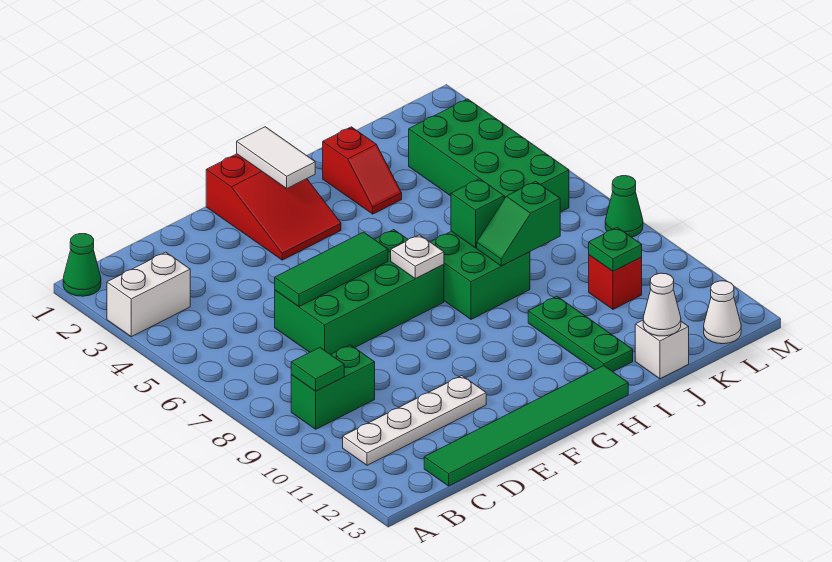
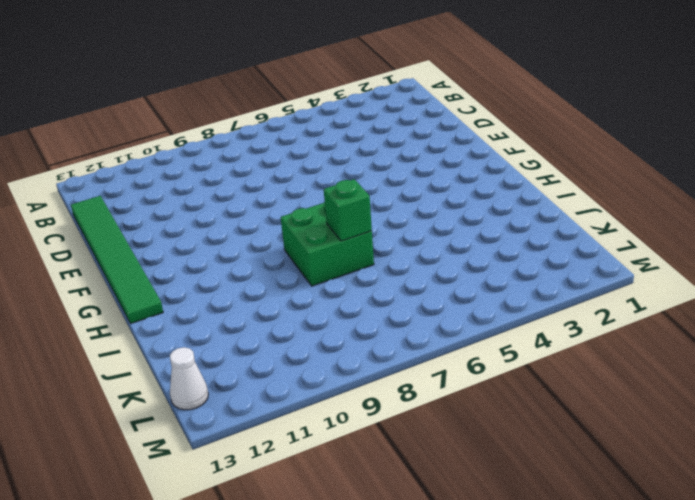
none -> green cone A1 level 1
none -> white brick A3:B3 level 1
none -> green brick B9:C9 level 1

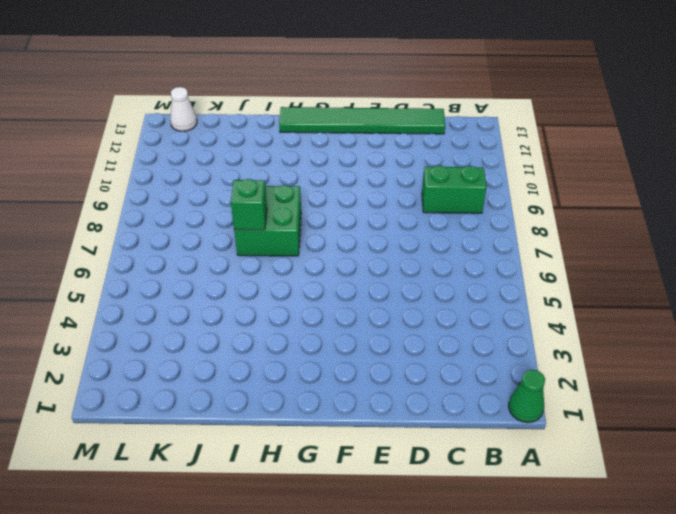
none -> white brick A3:B3 level 1
none -> white plate B11:E11 level 1
none -> green brick D6:G7 level 1

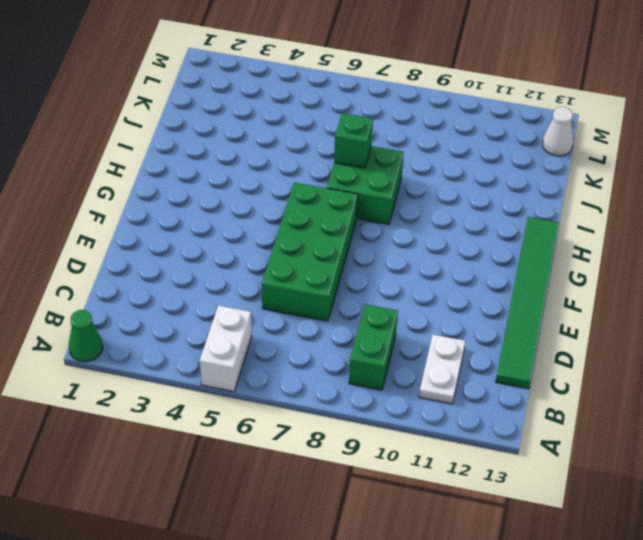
white brick A5:B5 level 1 -> white brick A3:B3 level 1
white plate B11:C11 level 1 -> white plate B11:E11 level 1
none -> red slope F1:G3 level 1 top 1
none -> red slope I2:I3 level 1 top 2
none -> green plate I10:I12 level 1

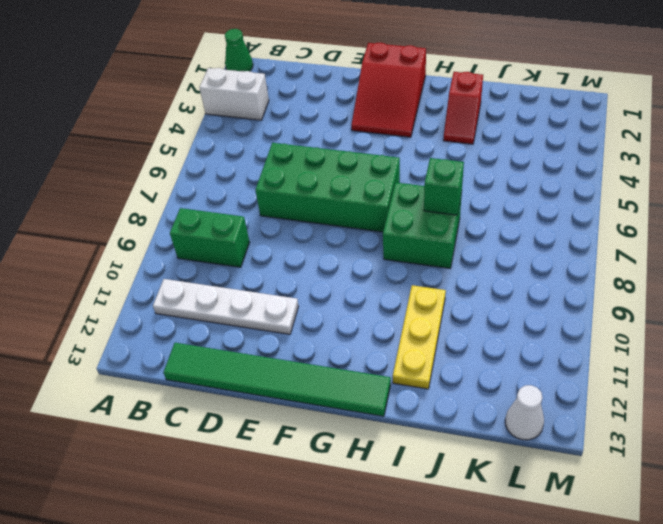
yellow plate I10:I12 level 1 -> green plate I10:I12 level 1
none -> white brick J13 level 1
none -> green brick K3:L6 level 1
none -> red brick K10 level 1

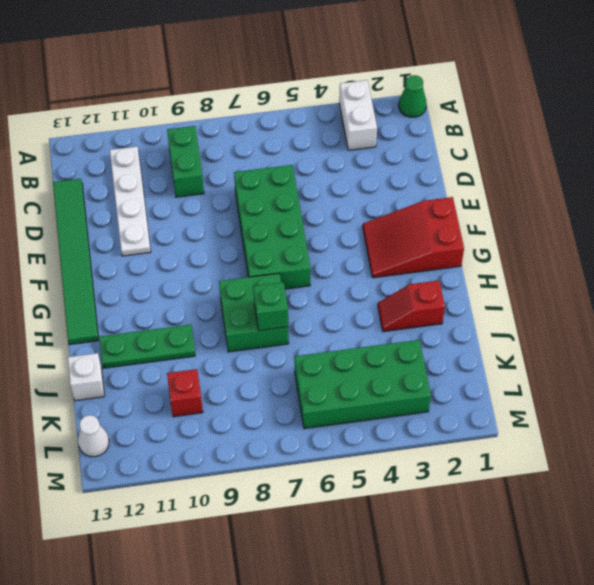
none -> green cone M8 level 1
none -> green tile B9 level 2
none -> green tile D6:F6 level 2

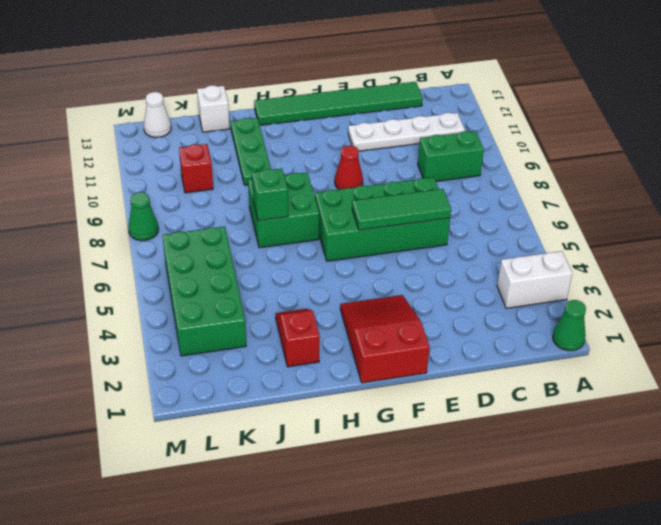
red cone F9 level 1 -> none
none -> green tile B9 level 2
none -> white tile G1:G2 level 2
none -> white plate G7 level 2

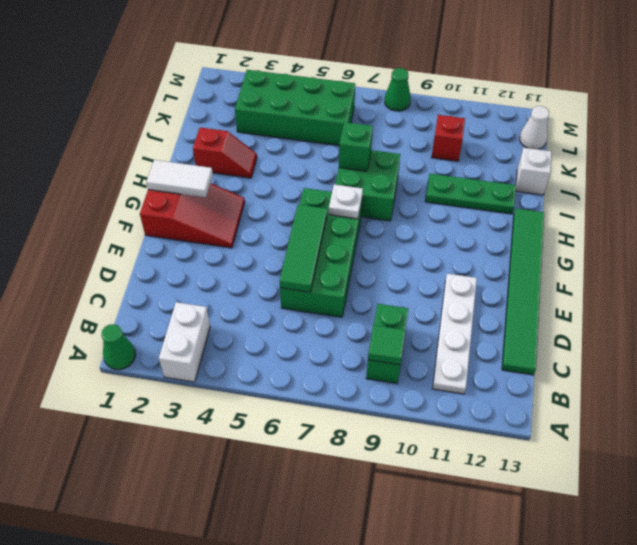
none -> green slope I8:J8 level 2 top J
none -> white cone J13 level 2
none -> green plate K10 level 2

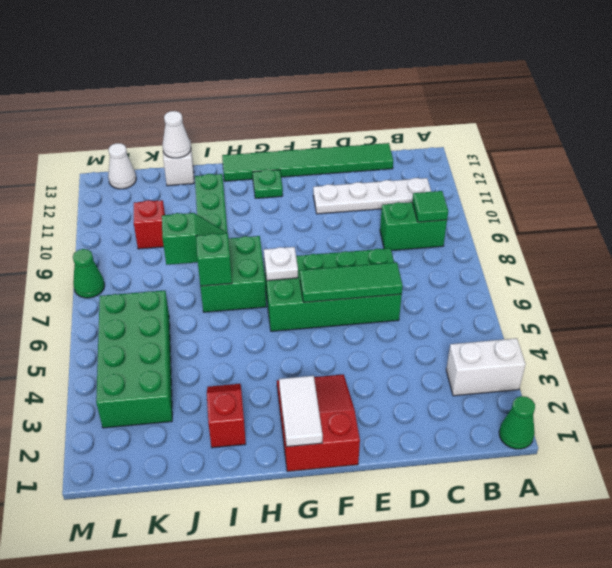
green plate G12 level 1 -> green plate K10 level 2

